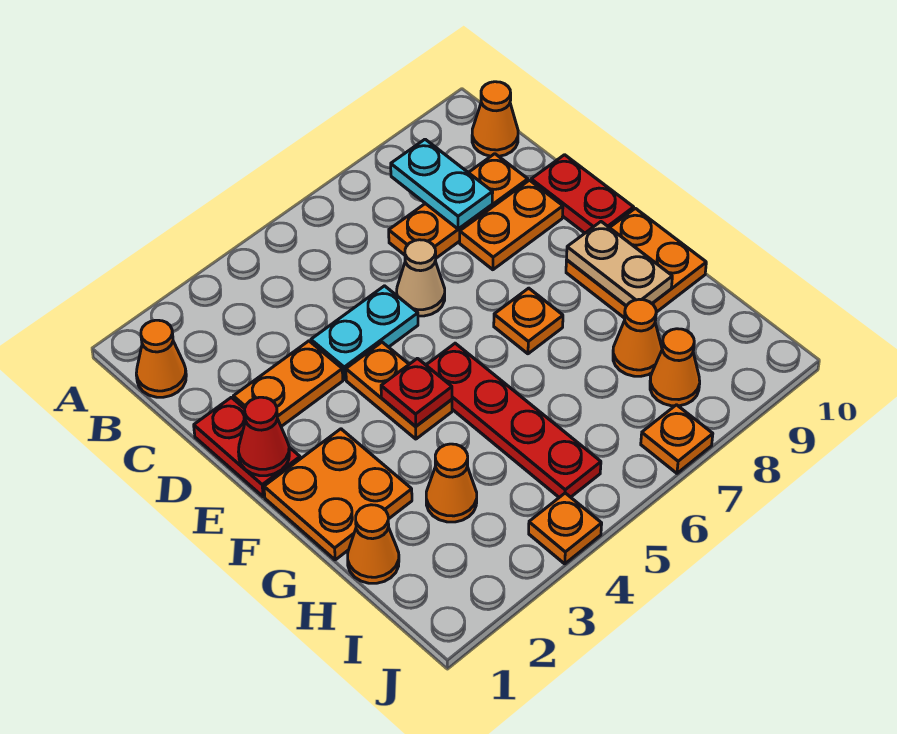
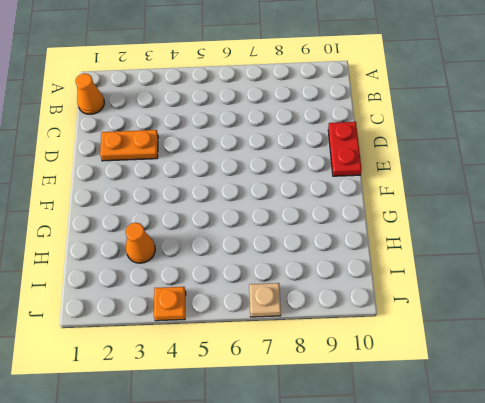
tan plate J7 level 1 -> orange plate J7 level 1
none -> orange cone B10 level 1
none -> orange plate C7:C9 level 1
none -> red plate D1:E1 level 1

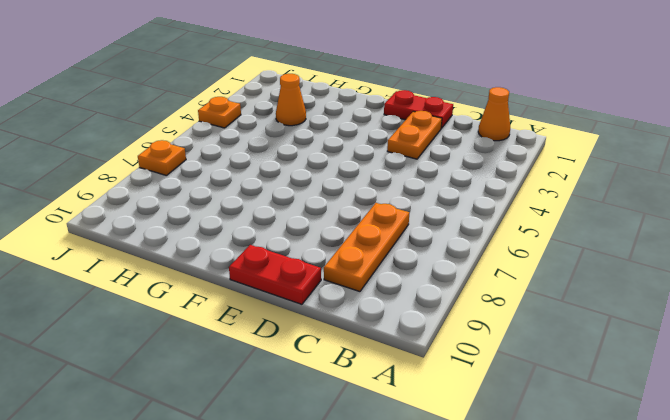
none -> orange cone B10 level 1
none -> cyan plate D4:D5 level 1
none -> tan cone D6 level 1

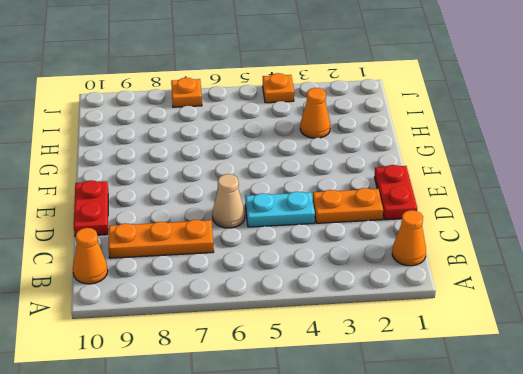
none -> orange plate D8:D9 level 1
none -> orange plate E4:F4 level 1
none -> orange plate F1:G2 level 1

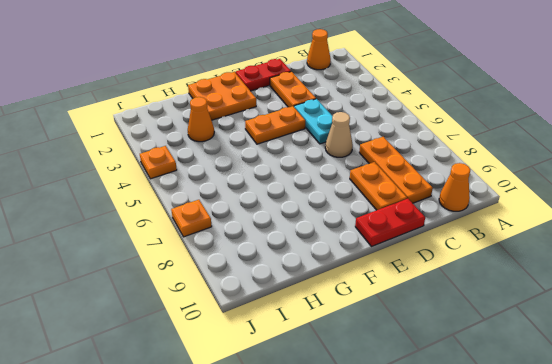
none -> red plate F5:I5 level 1
none -> orange plate F7 level 1
none -> orange plate F9:G10 level 1

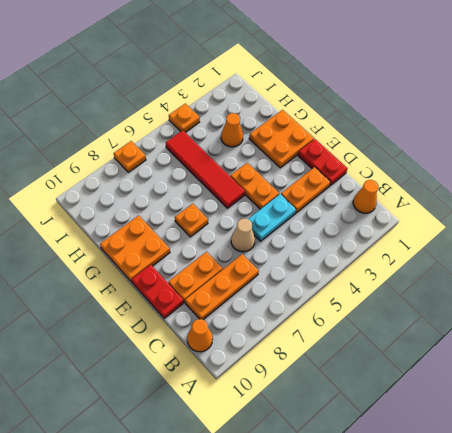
red tile F5:I5 level 1 -> red plate F5:I5 level 1
none -> orange cone H1 level 1
none -> orange cone H8 level 1
none -> orange cone I8 level 1

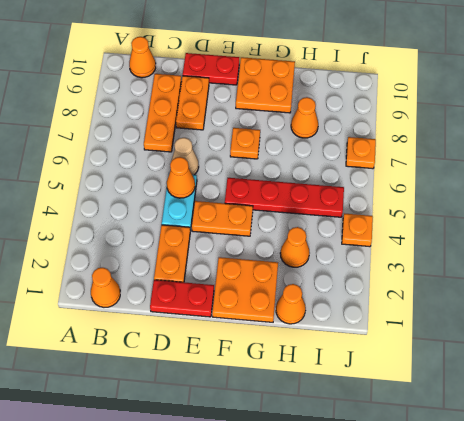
orange cone D5 level 2 -> orange cone I8 level 1
none -> cyan plate B8:C8 level 2
none -> red cone E1 level 2
none -> red plate F4 level 2

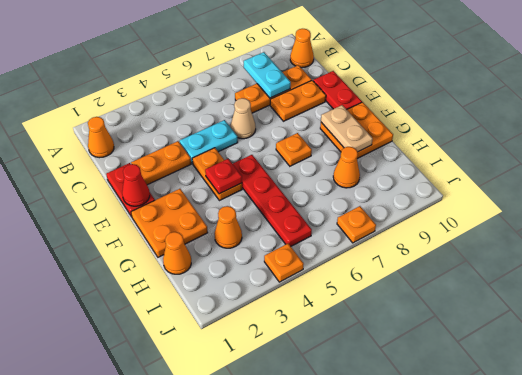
none -> orange cone I8 level 1

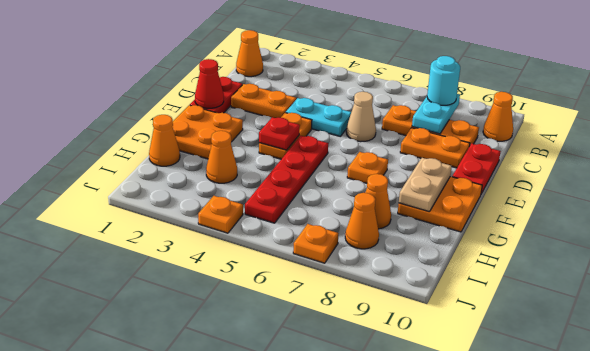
cyan round brick B8 level 3 -> none

